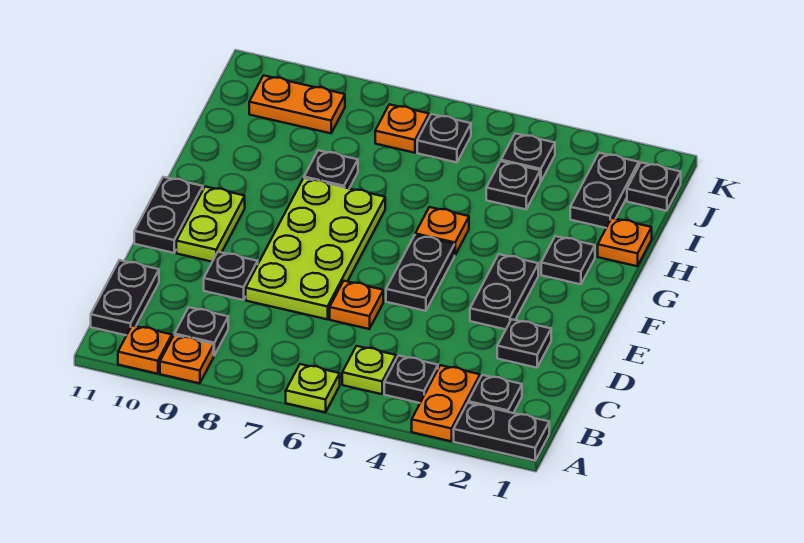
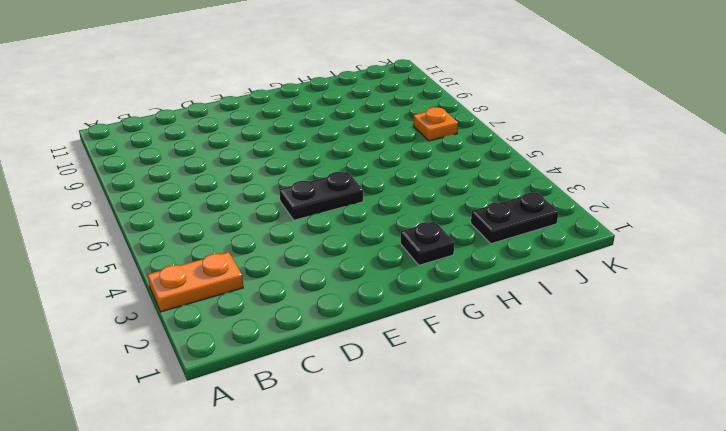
none -> black plate A1:A2 level 1
none -> lime plate A6 level 1
none -> orange plate A9 level 1

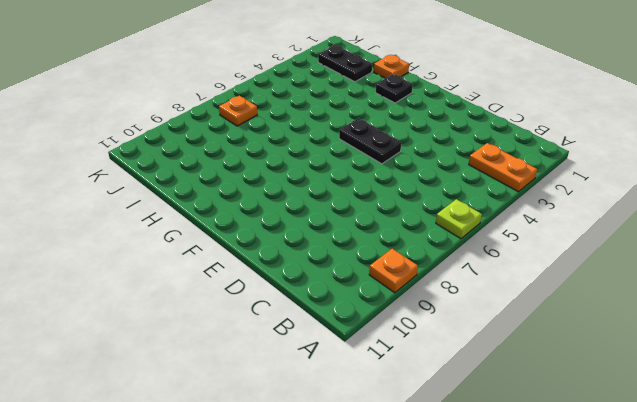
none -> black plate A1:A2 level 1
none -> orange plate A10 level 1
none -> black plate B2 level 1

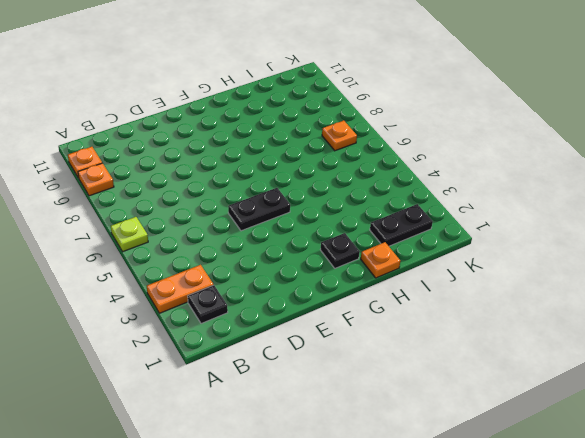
none -> black plate A1:A2 level 1
none -> black plate B4 level 1
none -> lime plate B5 level 1

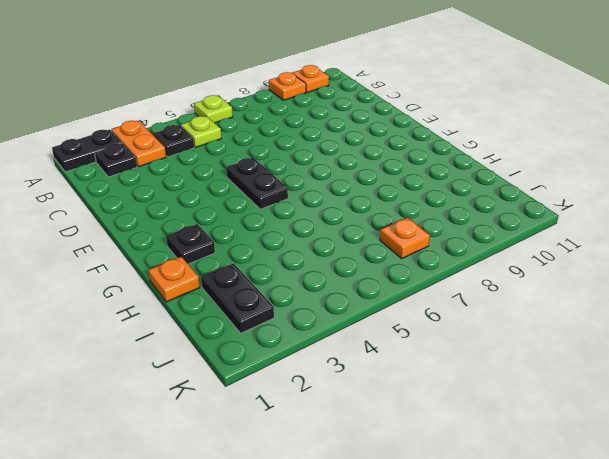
none -> black plate B9 level 1
none -> black plate B11:C11 level 1
none -> black plate D2 level 1

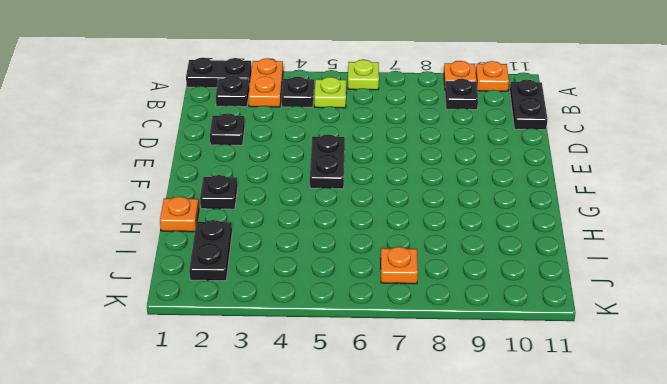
none -> orange plate D6 level 1
none -> lime plate D7:G8 level 1
none -> black plate D9 level 1

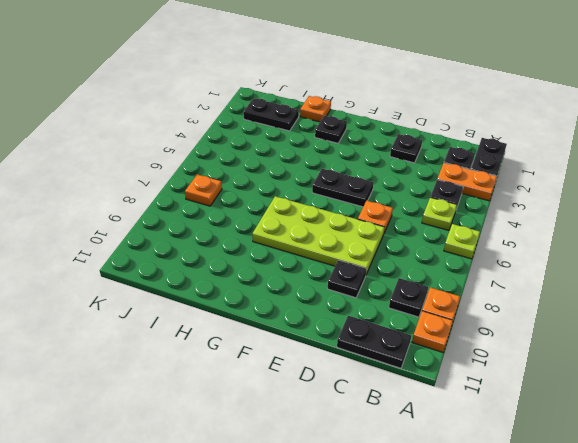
none -> black plate E3:F3 level 1
none -> lime plate E10:F10 level 1
none -> black plate E11:F11 level 1

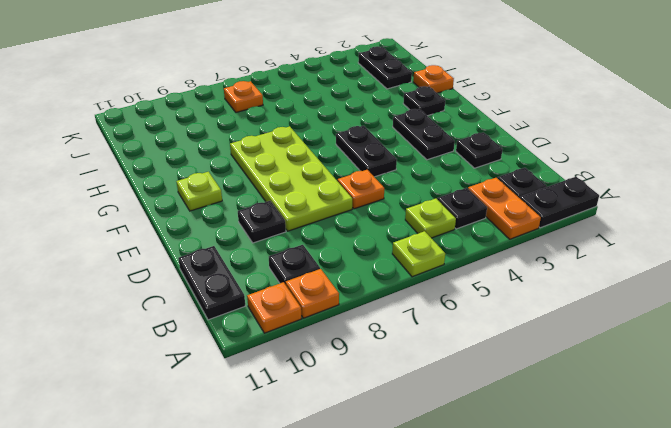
lime plate F10 level 1 -> lime plate E10:F10 level 1
none -> black plate E11:F11 level 1
none -> orange plate G5 level 1
none -> black plate H8 level 1

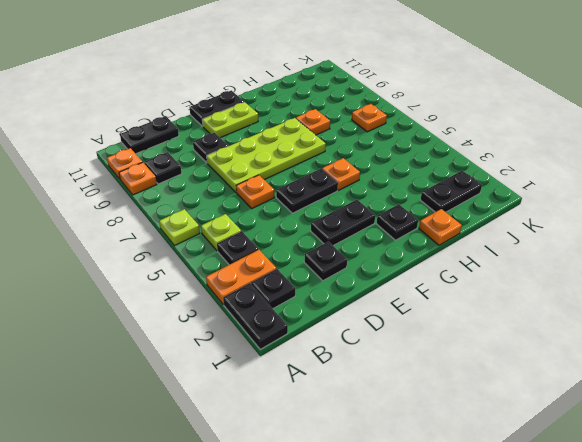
orange plate H8 level 1 -> black plate H8 level 1
none -> black plate I4 level 1
none -> black plate J1 level 1
none -> black plate J4 level 1

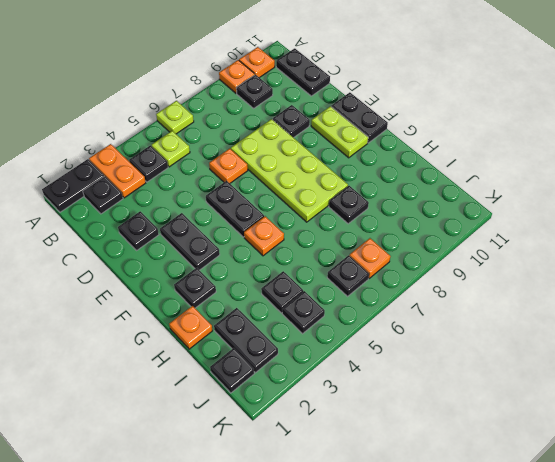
none -> orange plate J9:J10 level 1

